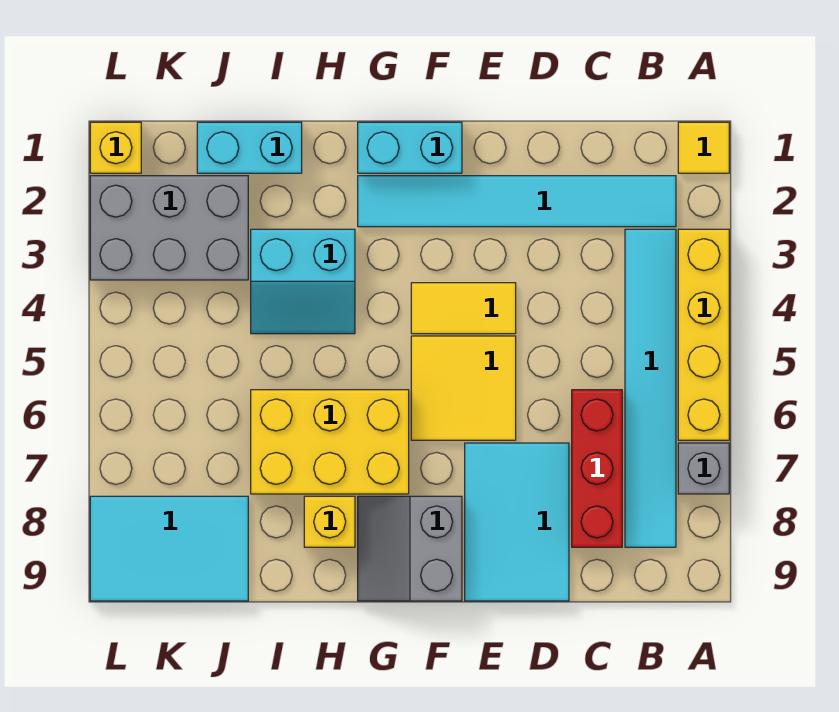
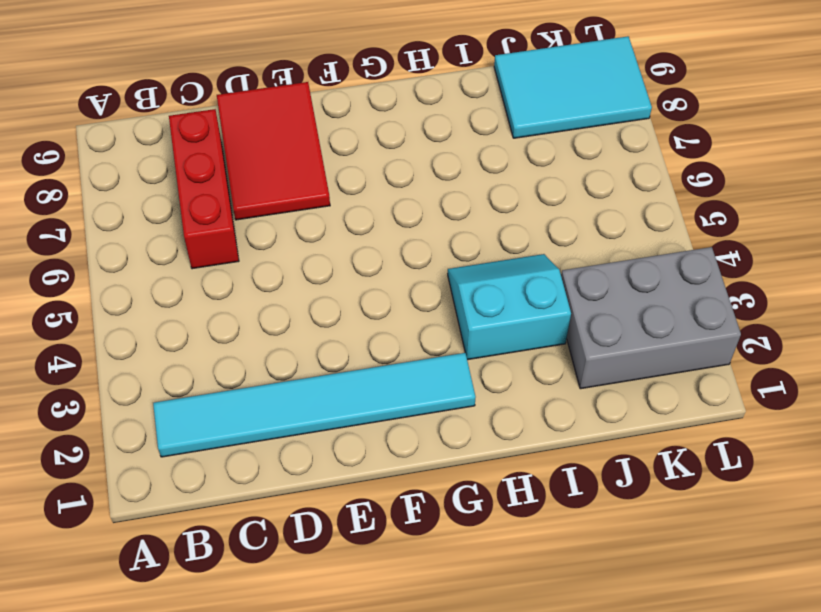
red tile D7:E9 level 1 -> cyan tile D7:E9 level 1
none -> yellow tile A1 level 1
none -> yellow brick A3:A6 level 1
none -> grey brick A7 level 1

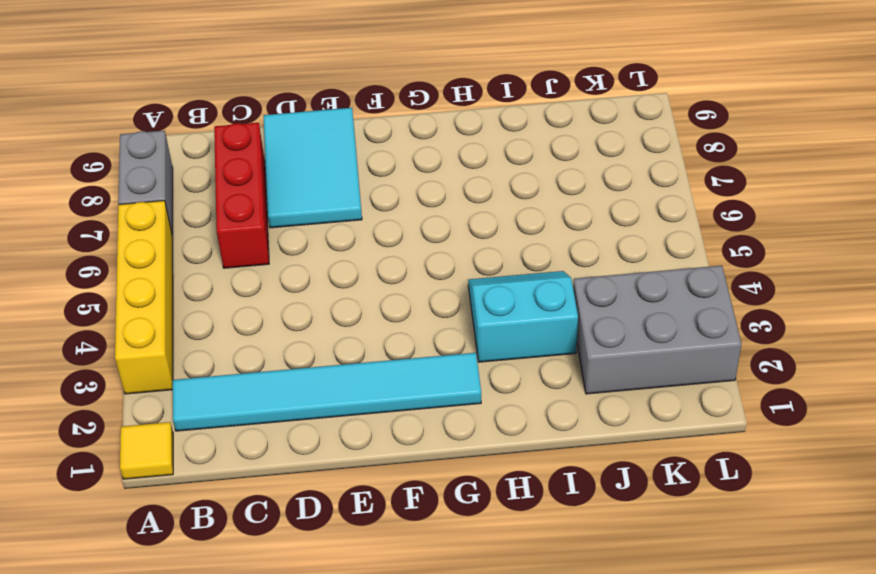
grey brick A7:A8 level 1 -> grey brick A7 level 1
none -> cyan tile B3:B8 level 1
none -> yellow tile E4:F4 level 1
none -> yellow tile E5:F6 level 1

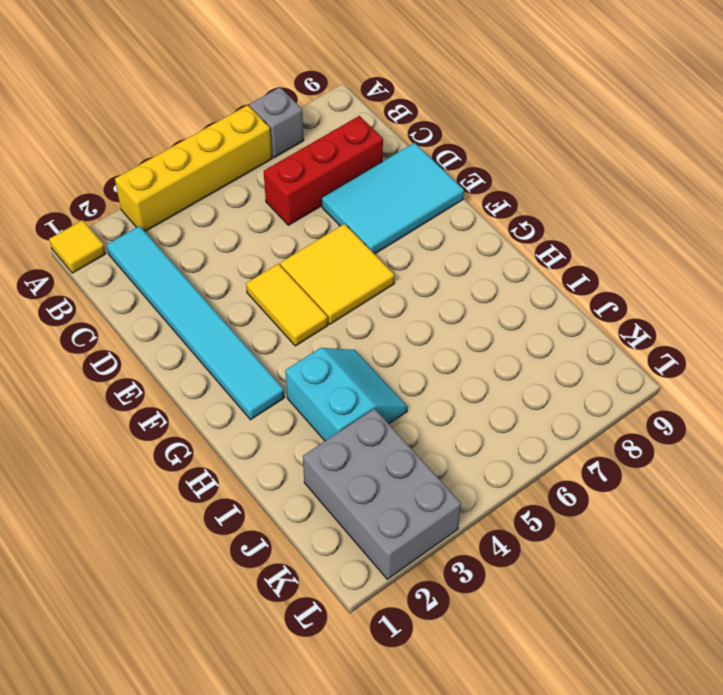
none -> cyan tile B3:B8 level 1
none -> cyan brick F1:G1 level 1
none -> grey slope F8:G9 level 1 top F

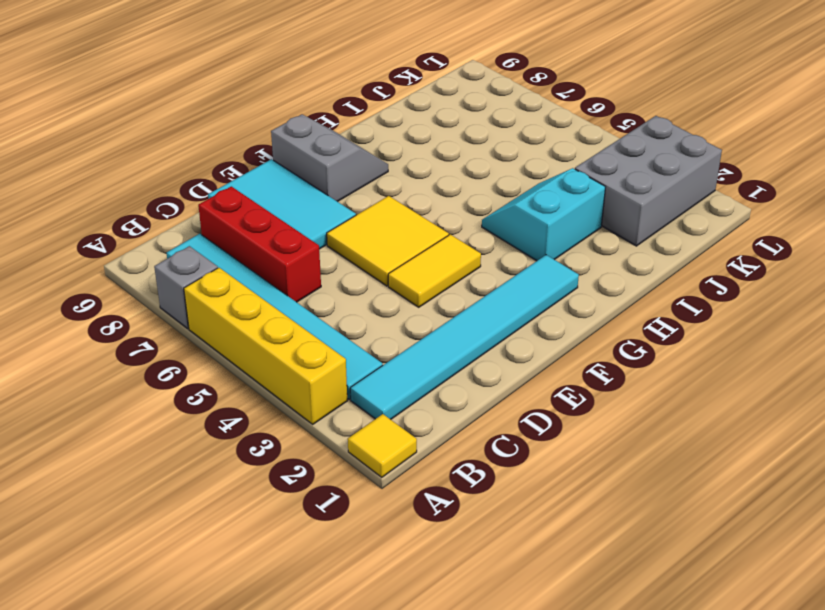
none -> cyan brick F1:G1 level 1
none -> yellow brick G6:I7 level 1
none -> yellow brick H8 level 1

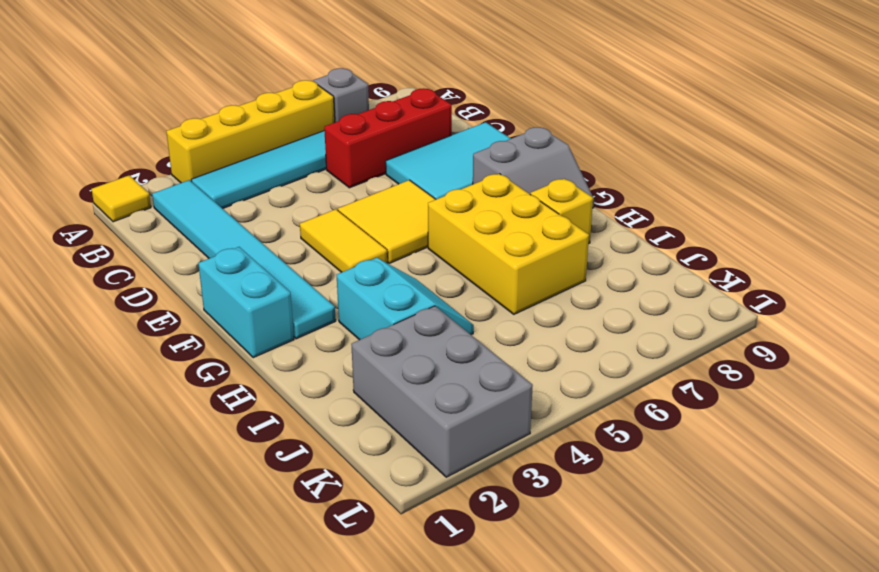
none -> cyan brick I1:J1 level 1
none -> cyan tile J8:L9 level 1
none -> yellow brick L1 level 1

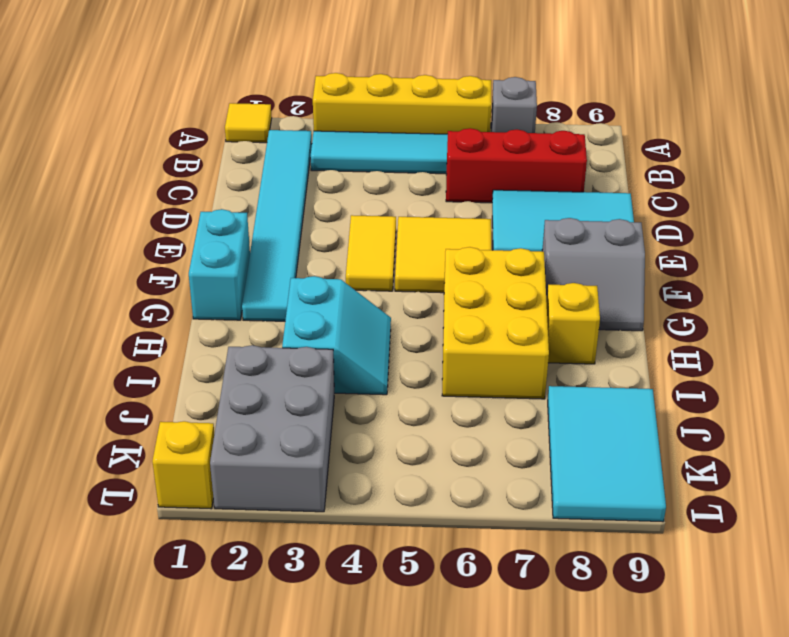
none -> cyan brick I1:J1 level 1

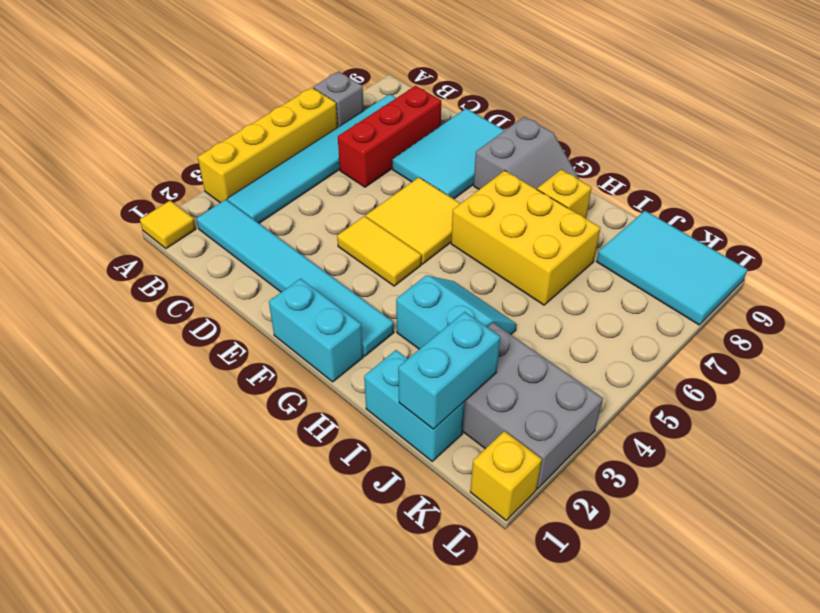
cyan brick J1:J2 level 2 -> none

